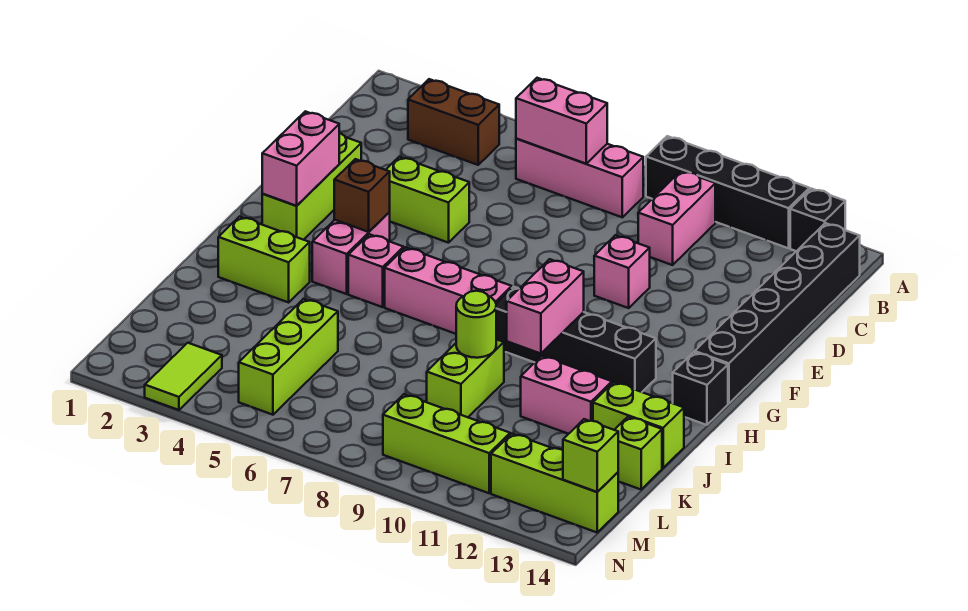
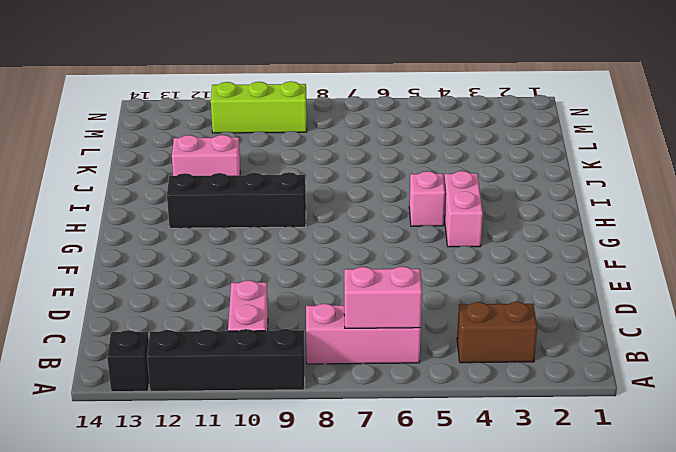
none -> black brick B14:G14 level 1
none -> lime brick E2:G2 level 1
none -> lime brick E4:E5 level 1

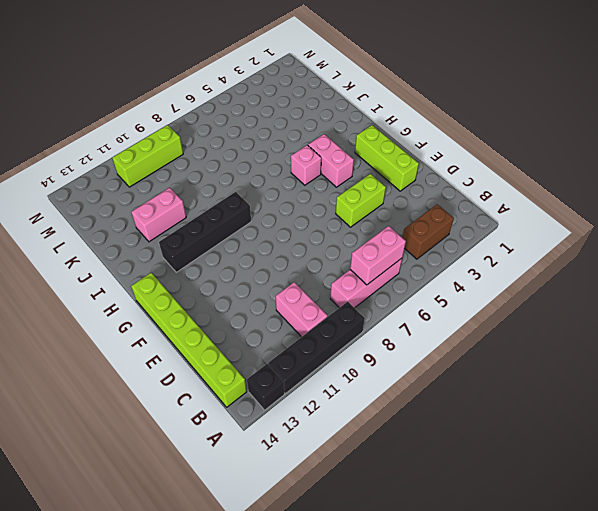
lime brick B14:G14 level 1 -> black brick B14:G14 level 1
none -> pink brick E10 level 1
none -> pink brick H6:H8 level 1
none -> black brick H14 level 1

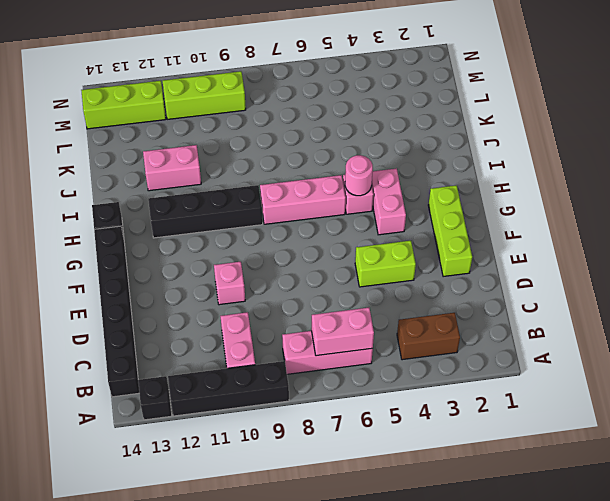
pink round brick H5 level 2 -> none
none -> lime brick I2:I3 level 1
none -> lime brick J9:K9 level 1
none -> lime brick J13:J14 level 1

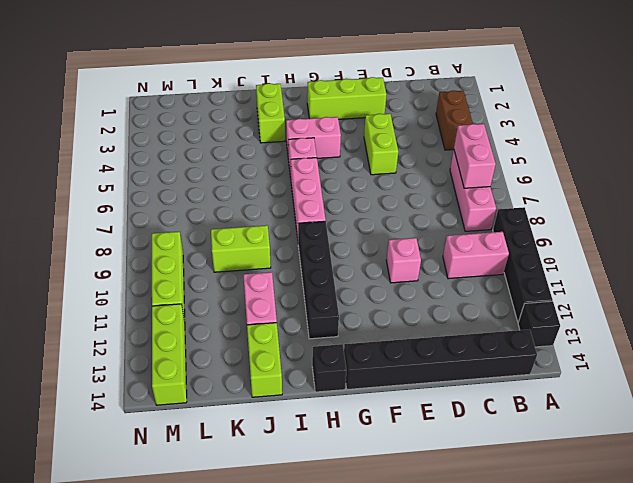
none -> lime brick K5:M5 level 1
none -> lime brick K14 level 1
none -> lime tile M3:N3 level 1

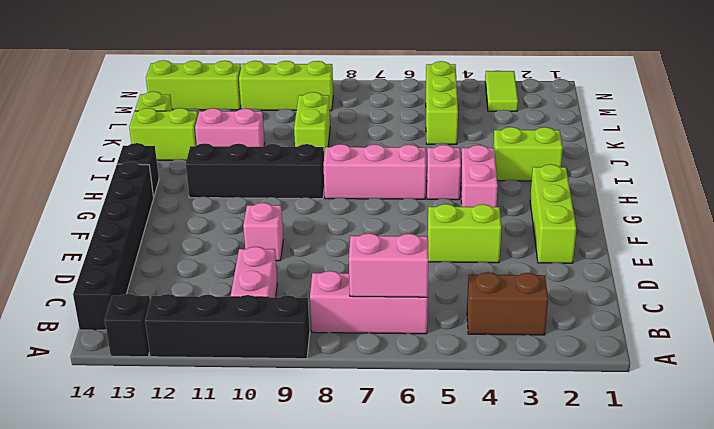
none -> pink brick F2:G2 level 2
none -> brown brick G4 level 2
none -> pink brick H10:I10 level 2

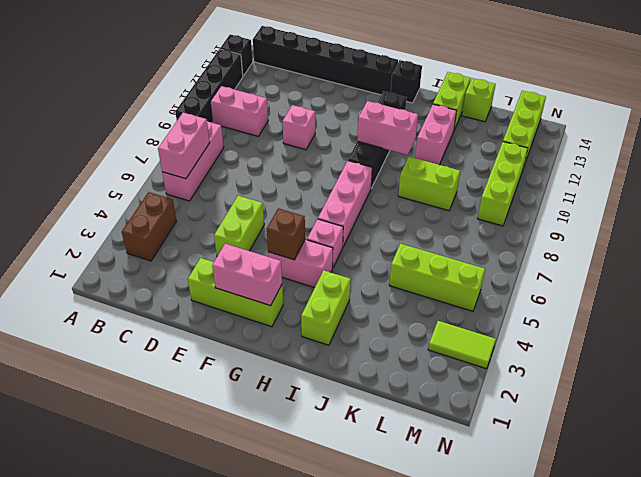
none -> lime round brick J9 level 2
none -> lime brick M14 level 2

